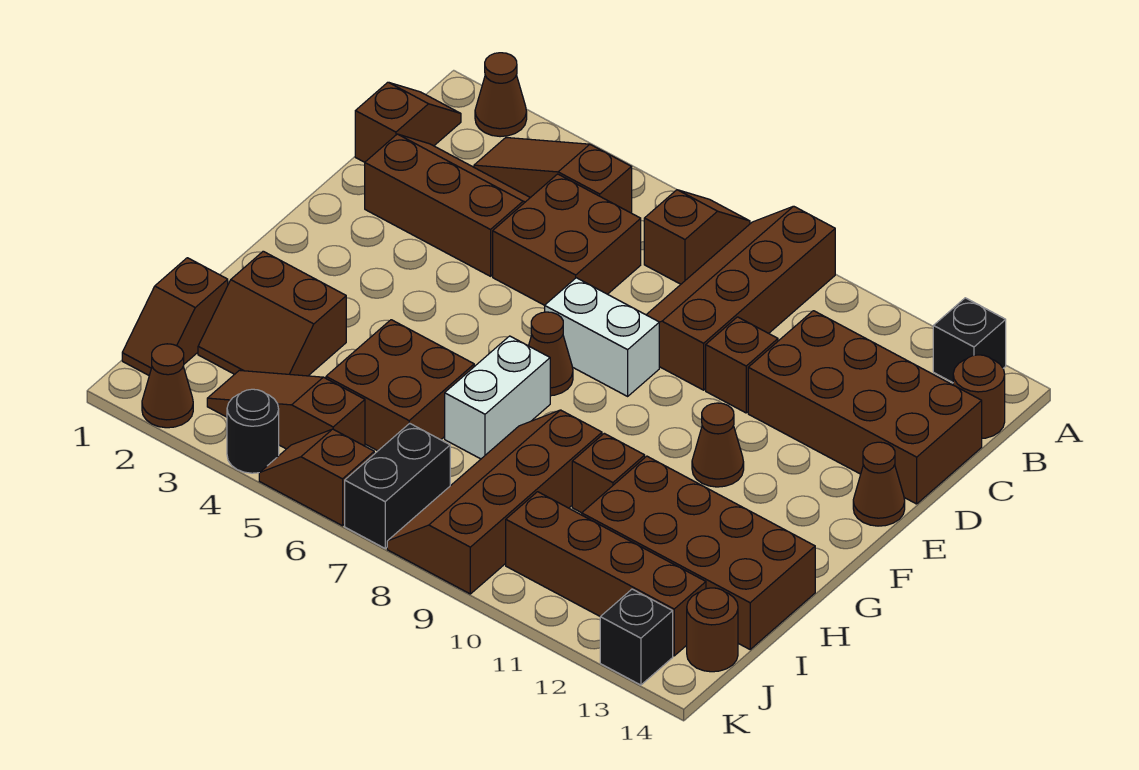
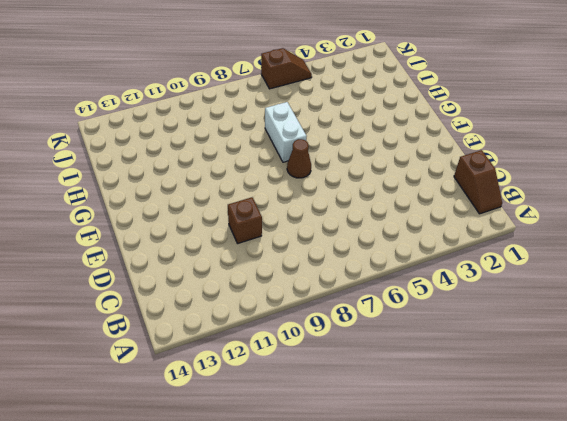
none -> brown cone A2 level 1
none -> brown slope A7:B7 level 1 top B
none -> brown slope A8:D9 level 1 top 9
none -> black brick A13 level 1

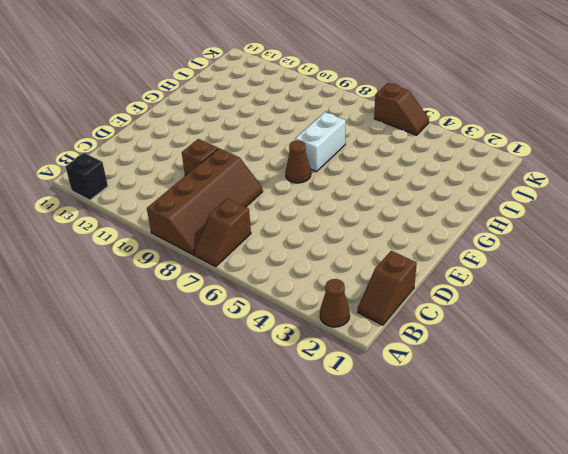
none -> brown slope B3:B5 level 1 top 5
none -> brown round brick B14 level 1
none -> brown slope C2:D4 level 1 top D
none -> brown brick C5:D6 level 1

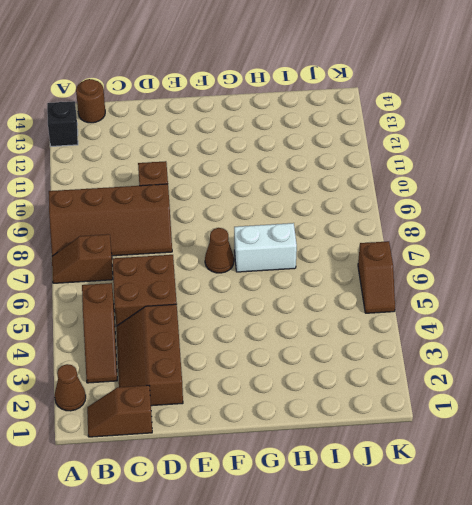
none -> brown brick C11:D14 level 1
none -> white brick E7:E8 level 1
none -> brown cone E14 level 1
none -> brown cone F11 level 1

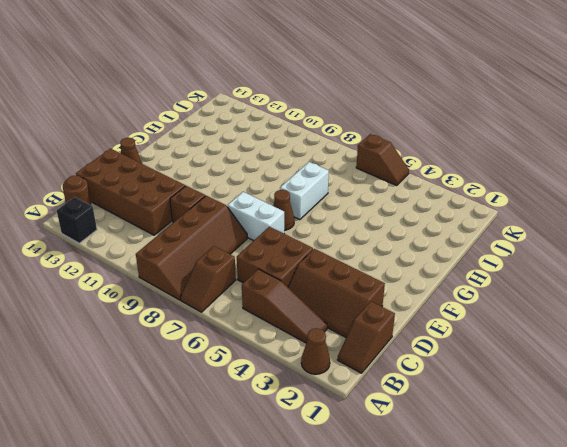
none -> brown cone F11 level 1
none -> brown slope H2:I3 level 1 top H
none -> brown brick H5:I6 level 1
none -> brown slope H8:K9 level 1 top 9

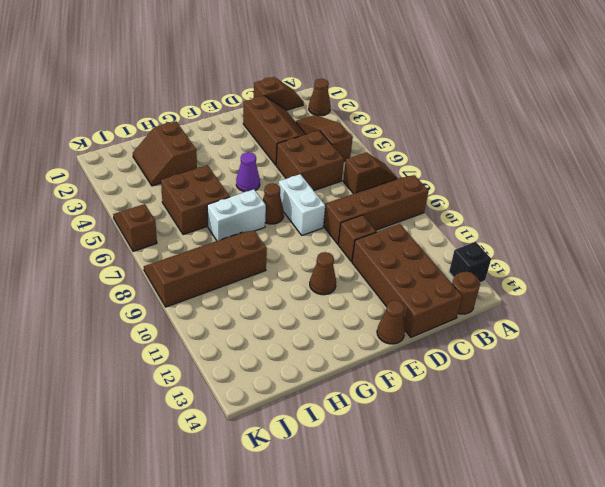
purple cone F5 level 1 -> none
none -> brown brick H10 level 1
none -> brown brick H11:I14 level 1
none -> brown slope I1:J1 level 1 top I
none -> brown slope J3:J5 level 1 top 5

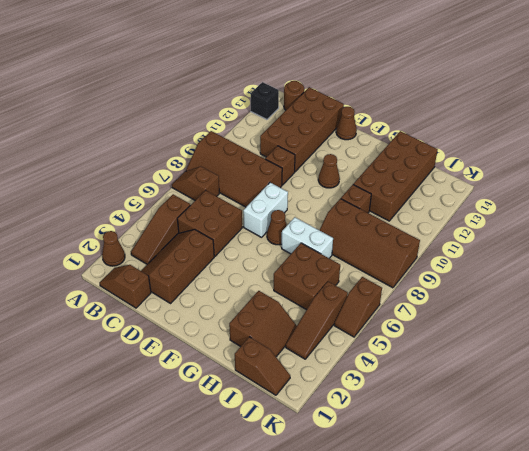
none -> black brick J7:K7 level 1
none -> brown brick J10:J13 level 1
none -> brown round brick J14 level 1
none -> brown cone K2 level 1

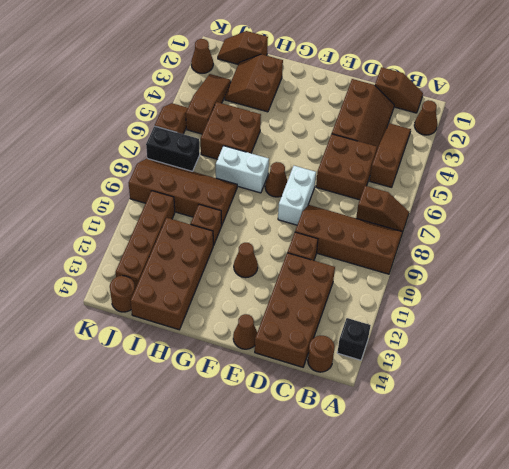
none -> black round brick K4 level 1
none -> black brick K13 level 1

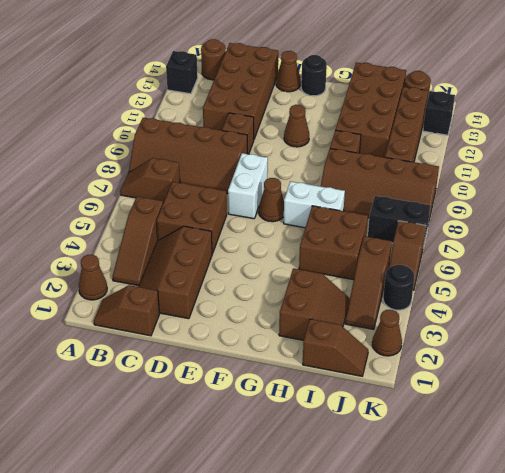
black round brick F14 level 1 -> none

